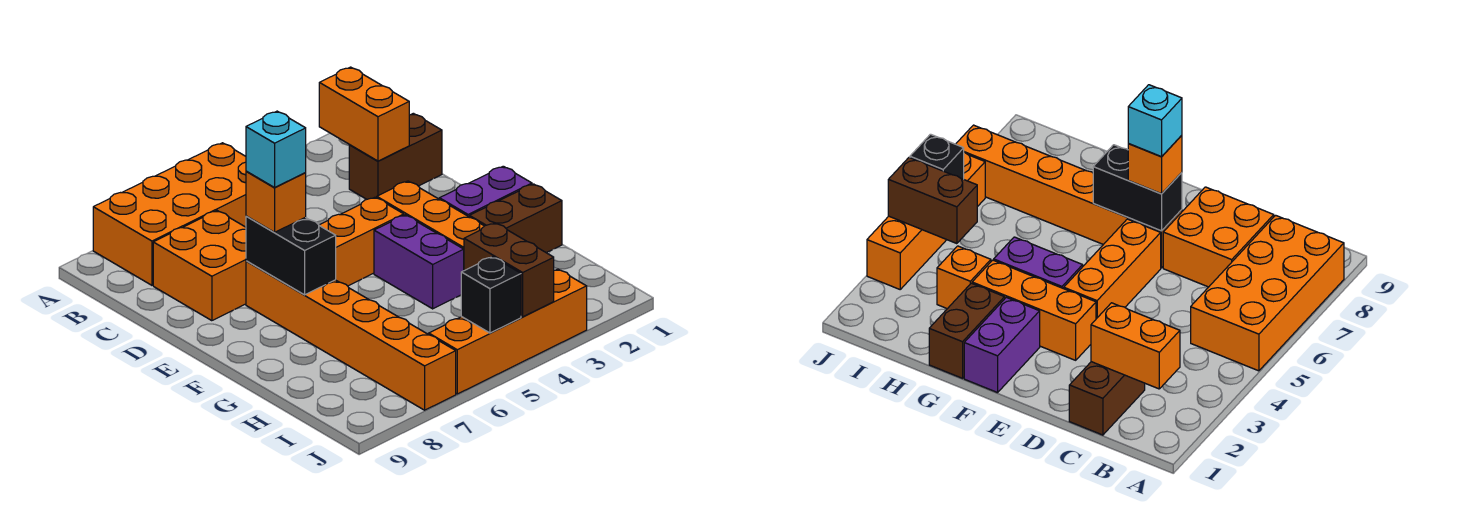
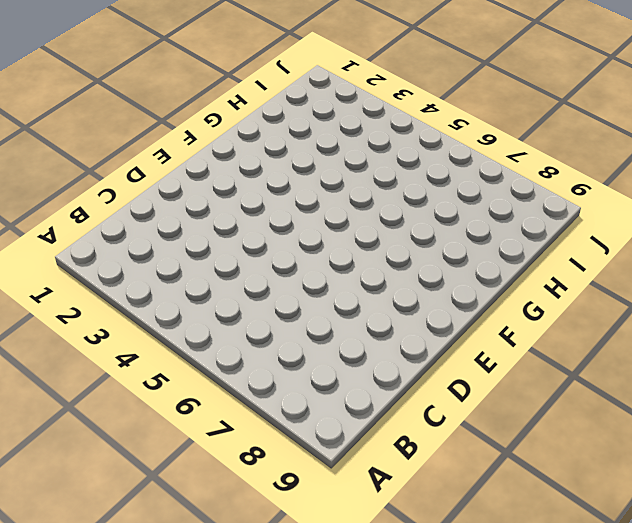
none -> orange brick A5:B8 level 1
none -> brown brick C1:C2 level 1
none -> orange brick C7:D8 level 1

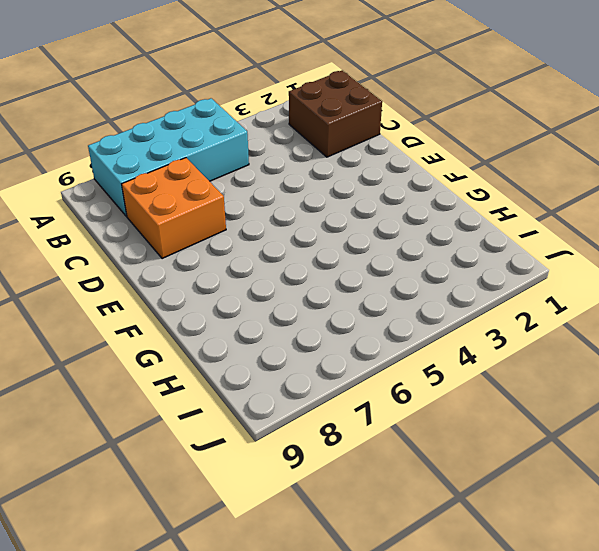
cyan brick A5:B8 level 1 -> orange brick A5:B8 level 1
brown brick B1:C2 level 1 -> brown brick C1:C2 level 1
none -> orange brick E3:G3 level 1
none -> orange brick E4:E6 level 1
none -> orange brick E7:J7 level 1

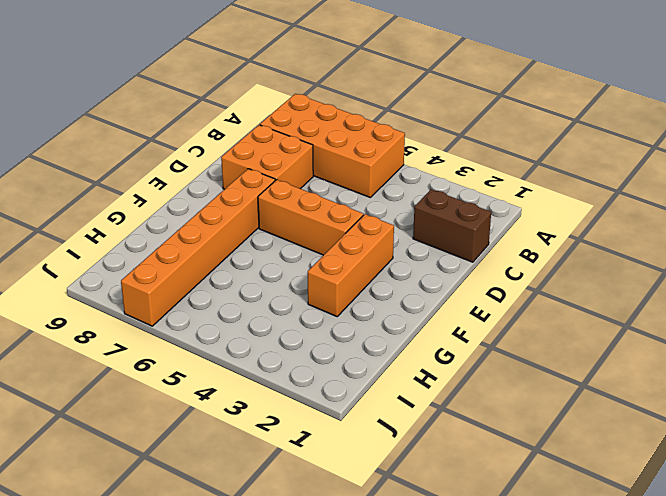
none -> purple brick F1:F2 level 1
none -> purple brick F4:G4 level 1
none -> brown brick G1:G2 level 1

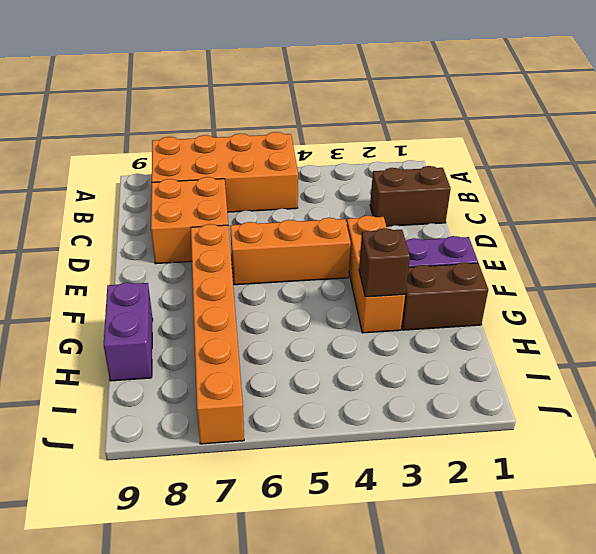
brown brick G3 level 2 -> none
purple brick G9:H9 level 1 -> purple brick F4:G4 level 1
none -> orange brick H3 level 1
none -> orange brick J3:J6 level 1
none -> orange brick B2:C2 level 2

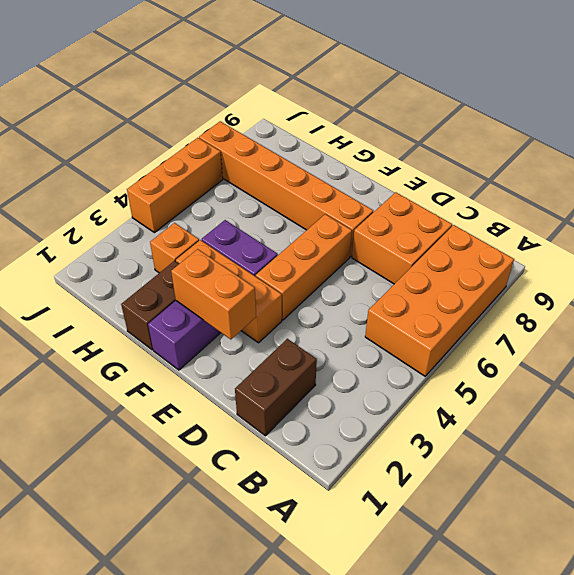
orange brick E2:F2 level 2 -> orange brick B2:C2 level 2
orange brick J4:J6 level 1 -> orange brick J3:J6 level 1
none -> black brick E7:F7 level 2
none -> brown brick I4:J4 level 2
none -> black brick J5 level 2

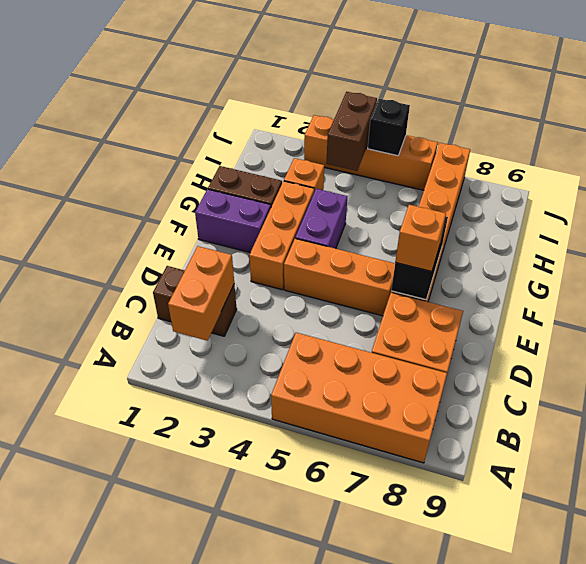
none -> cyan brick E7 level 4

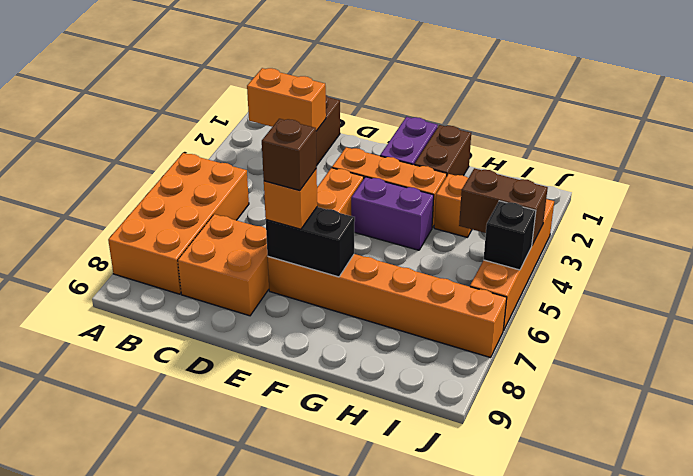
brown brick E7 level 4 -> cyan brick E7 level 4

